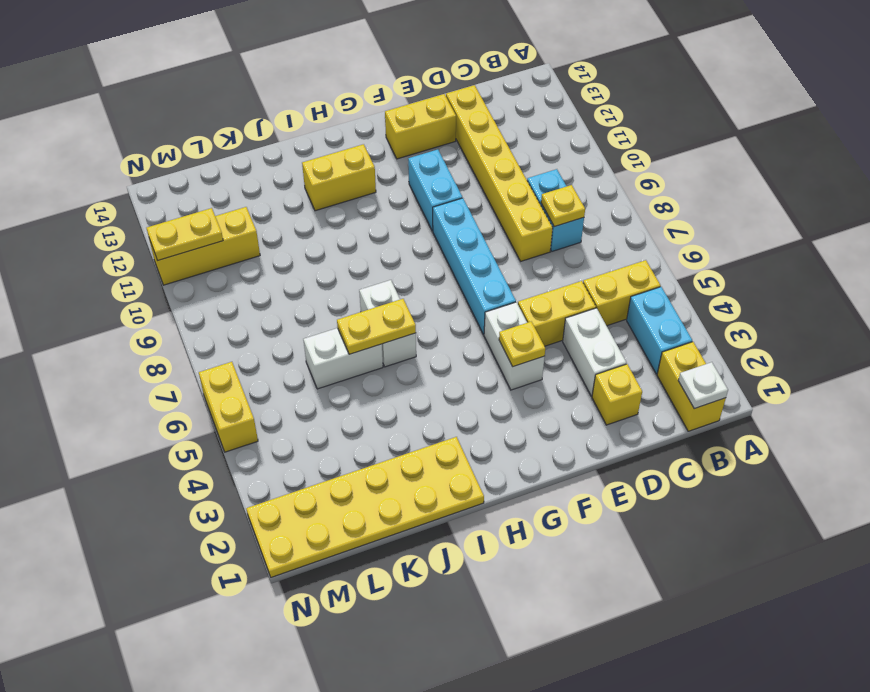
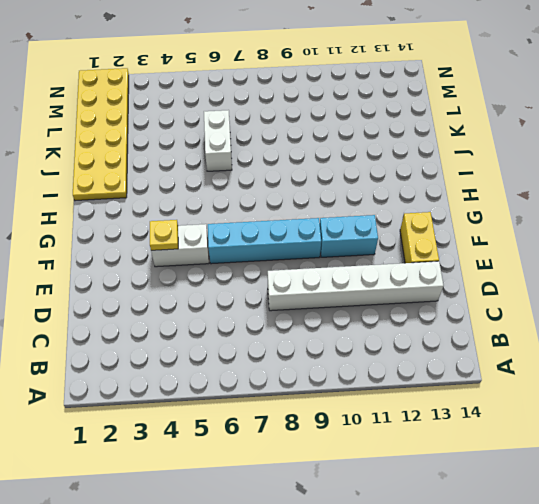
white brick D8:D13 level 1 -> yellow brick D8:D13 level 1
none -> yellow brick B1:B2 level 1
none -> cyan brick B3:B4 level 1
none -> yellow brick B5:C5 level 1

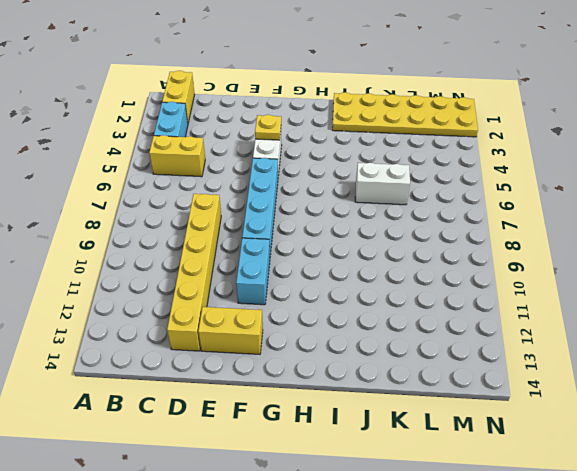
none -> cyan brick C8:C9 level 1
none -> yellow brick D2 level 1
none -> white brick D3:D4 level 1

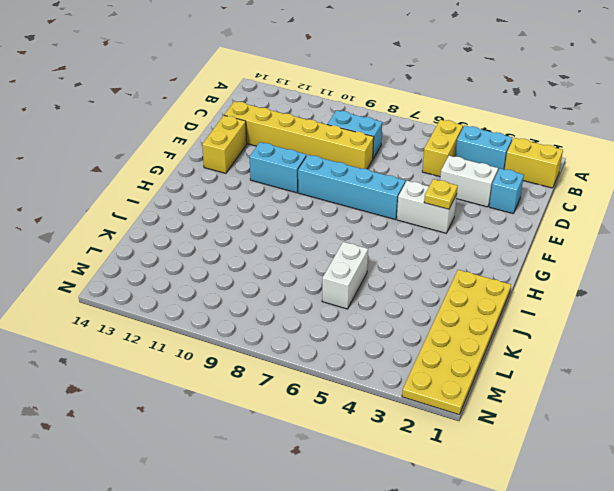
cyan brick D2 level 1 -> yellow brick D2 level 1
none -> yellow brick D5:E5 level 1
none -> yellow brick H12:I12 level 1
none -> white brick I6:I7 level 1

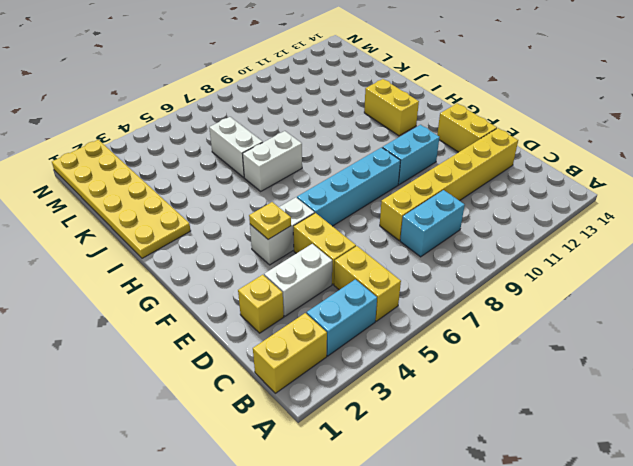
none -> yellow brick L11:N11 level 1
none -> yellow brick N5:N6 level 1
none -> white plate B1 level 2

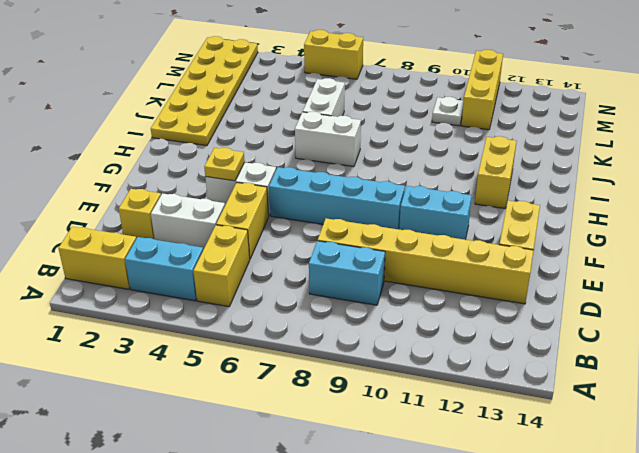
white plate L10 level 1 -> white plate B1 level 2
none -> yellow plate C8 level 2
none -> yellow plate I6:J6 level 2
none -> yellow plate M11:N11 level 2

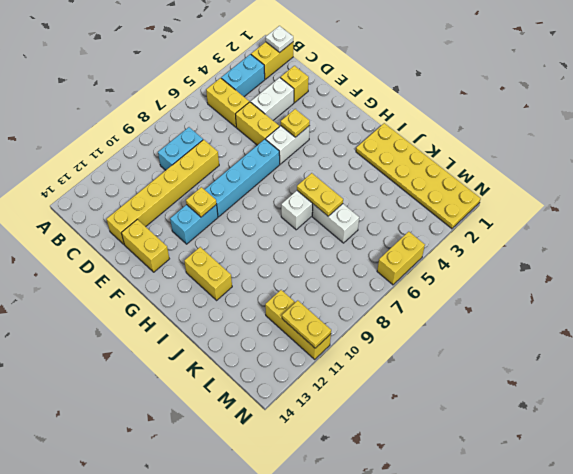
yellow plate F10 level 2 -> yellow plate C8 level 2

